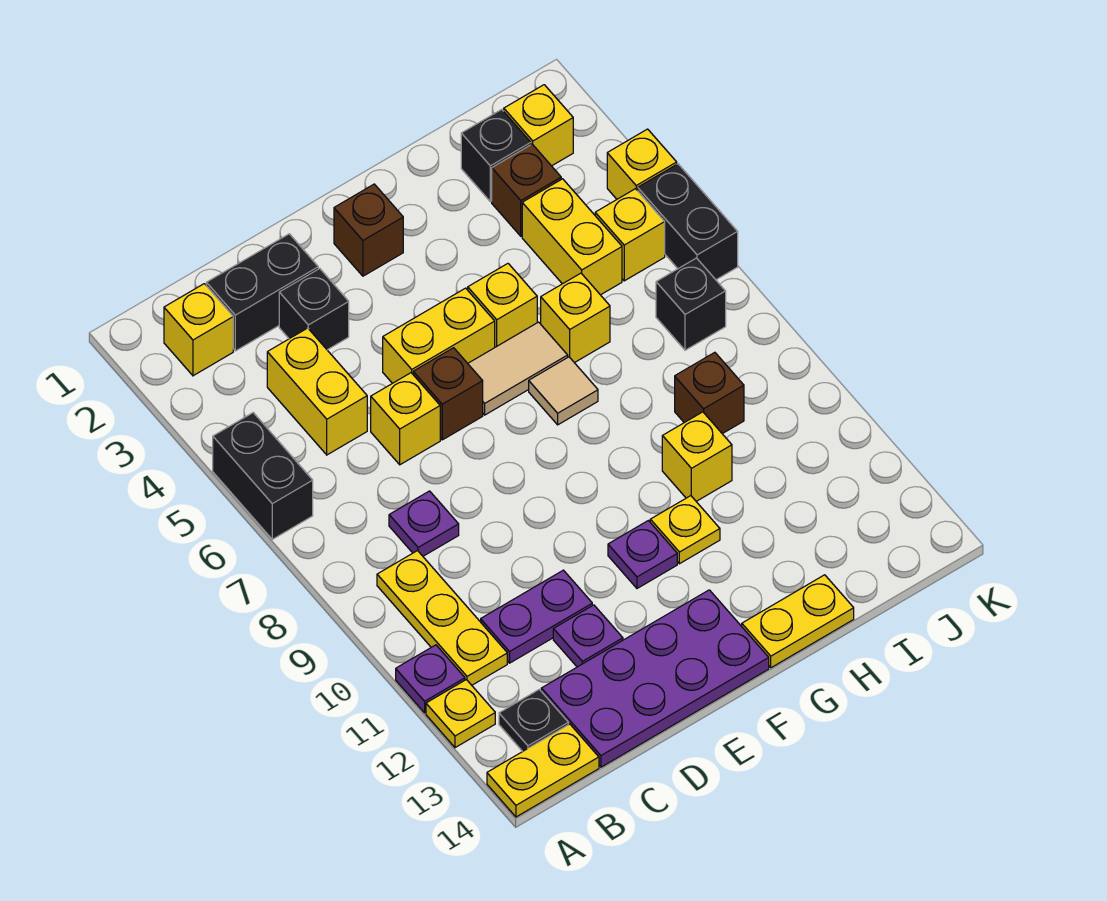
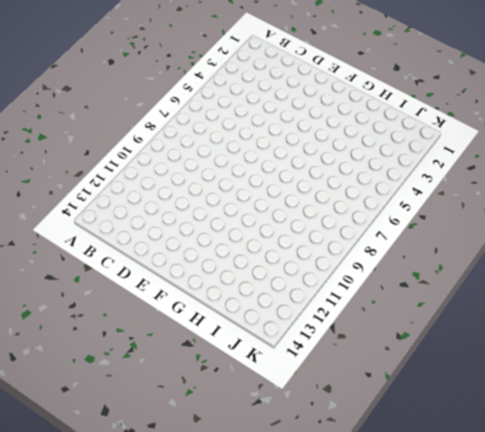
none -> black brick A5:A6 level 1
none -> purple plate A11 level 1
none -> yellow plate A12 level 1
none -> yellow plate A14:B14 level 1

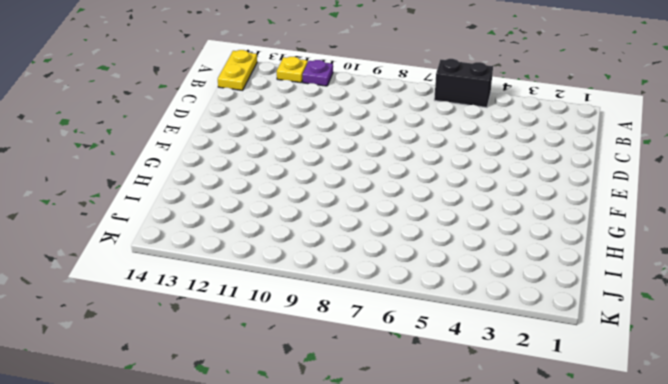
none -> yellow brick B2 level 1
none -> yellow plate B9:B11 level 1
none -> black plate B13 level 1
none -> black brick C2:D2 level 1

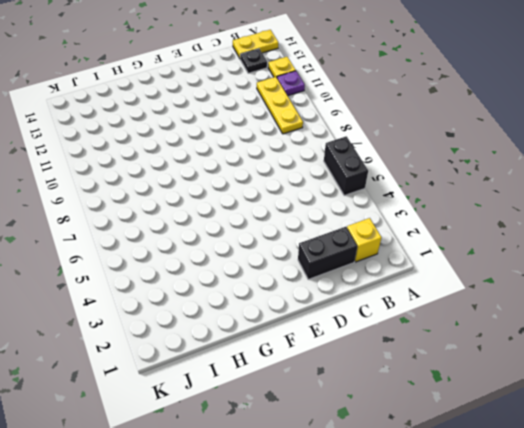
none -> yellow brick C4:C5 level 1
none -> purple plate C8 level 1
none -> purple plate C11:D11 level 1
none -> purple plate C13:F14 level 1

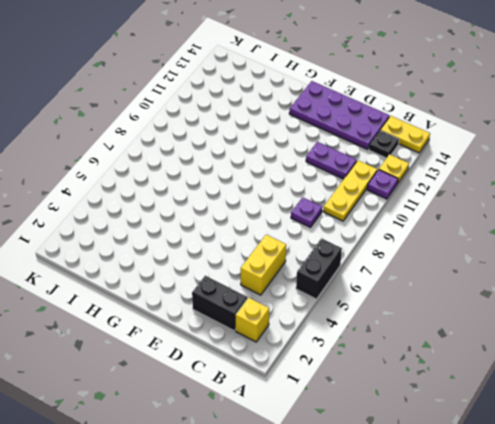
none -> black brick D3 level 1
none -> yellow brick D6 level 1
none -> purple plate D12 level 1
none -> yellow brick E5:F5 level 1

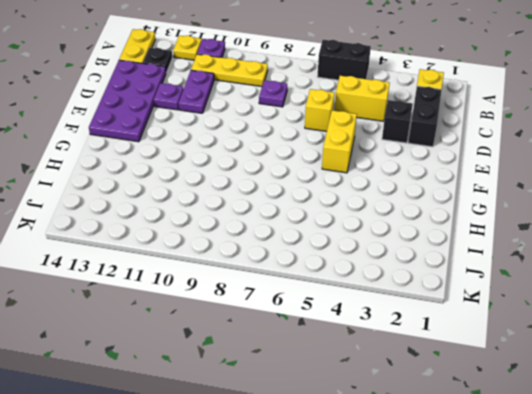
none -> brown brick E6 level 1
none -> brown brick F2 level 1
none -> tan tile F6:G6 level 1
none -> purple plate F11 level 1

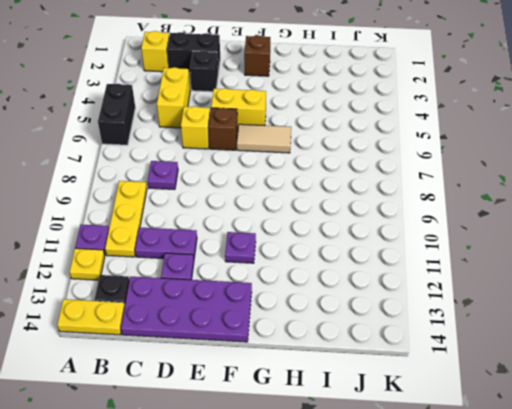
none -> yellow brick G5 level 1
none -> tan tile G7 level 1
none -> yellow plate G11 level 1
none -> yellow plate G14:H14 level 1

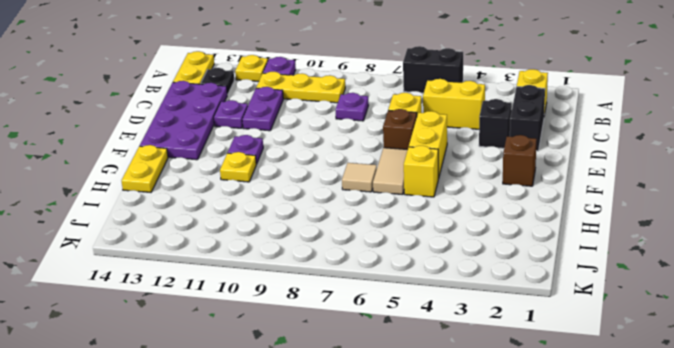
none -> yellow brick H6 level 1
none -> yellow brick H10 level 1
none -> black brick I2 level 1
none -> brown brick I3 level 1

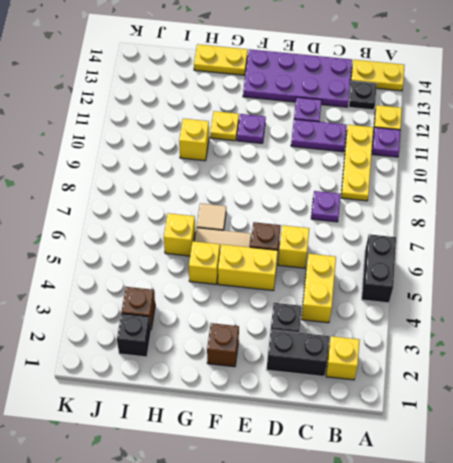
none -> yellow brick I4:I5 level 1
none -> brown brick I9 level 1
none -> yellow brick J2 level 1
none -> yellow brick J5 level 1

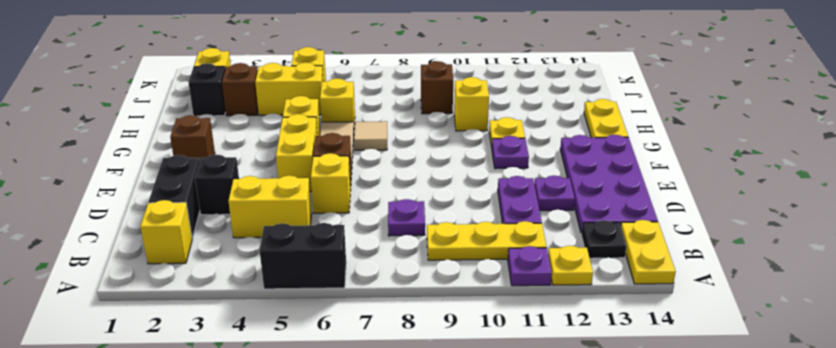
none -> black brick J7 level 1
none -> yellow brick K4 level 1
none -> black brick K5:K6 level 1

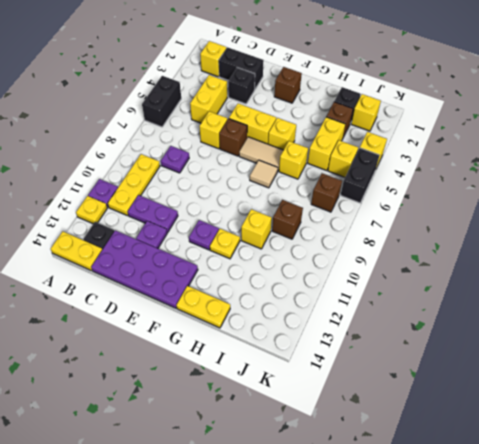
brown brick J7 level 1 -> black brick J7 level 1

